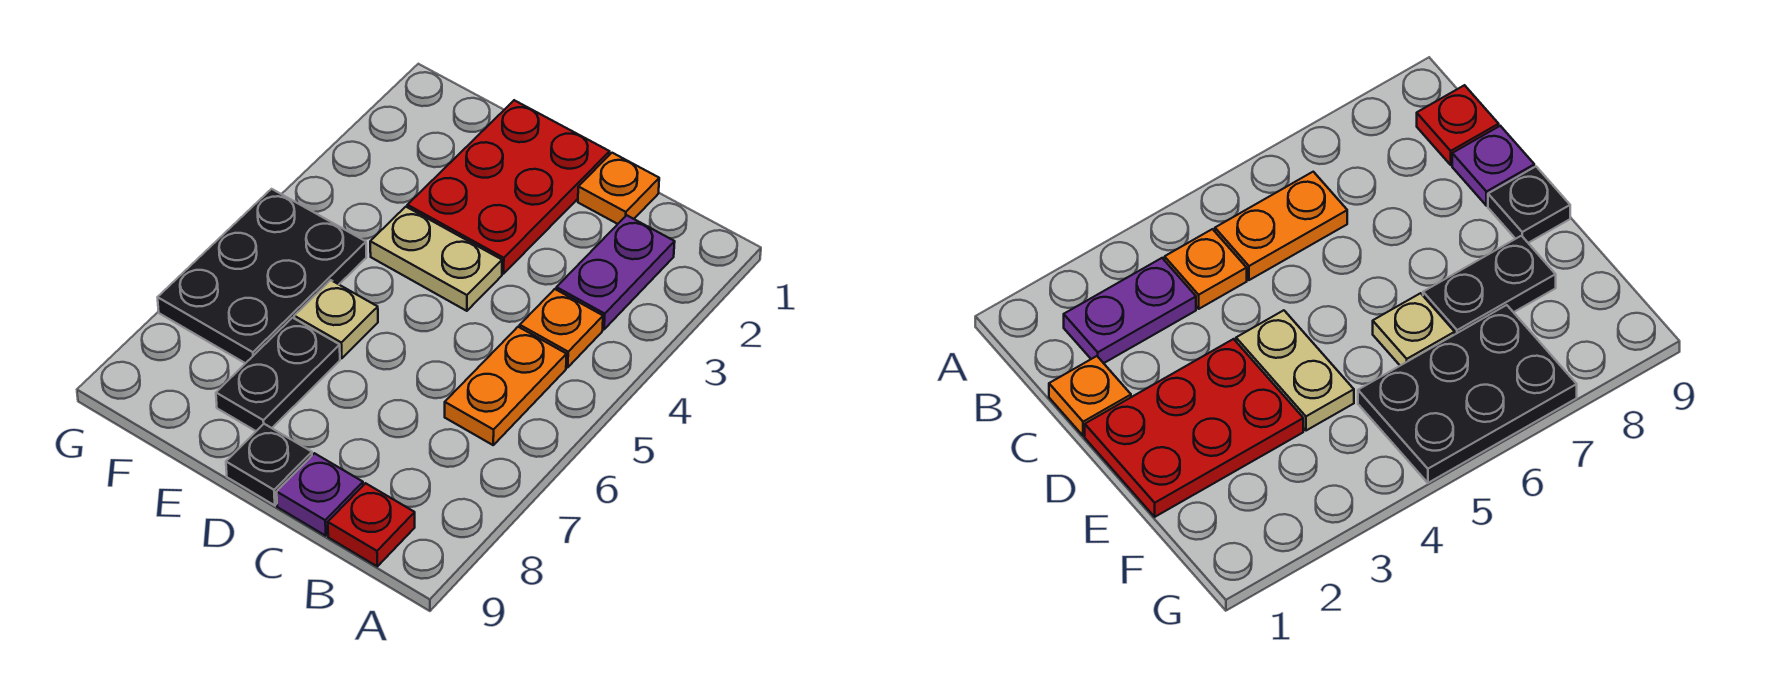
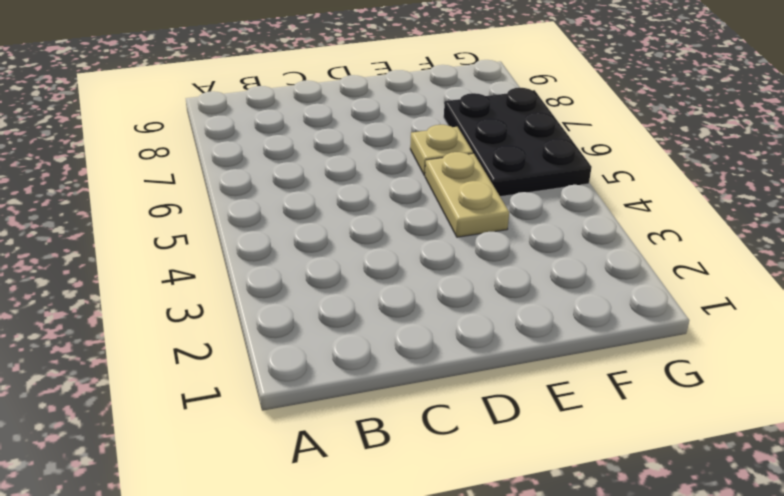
tan plate E4:E5 level 1 -> tan plate D4:E4 level 1
none -> purple plate B2:B3 level 1
none -> orange plate B4 level 1
none -> orange plate B5:B6 level 1

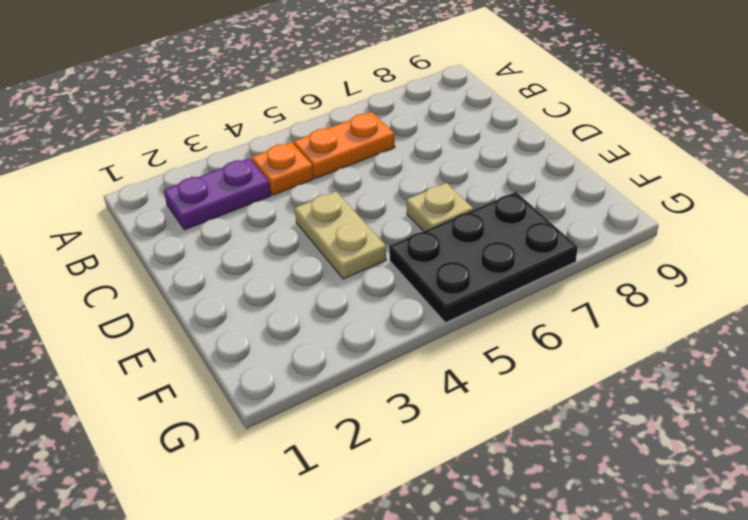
none -> red plate B9 level 1
none -> orange plate C1 level 1
none -> purple plate C9 level 1

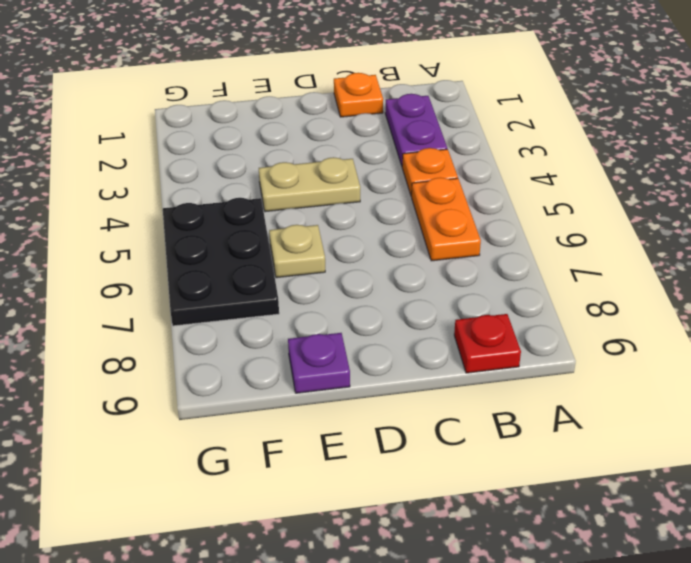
purple plate E9 level 1 -> purple plate C9 level 1
none -> red plate D1:E3 level 1
none -> black plate D9 level 1
none -> black plate E7:E8 level 1

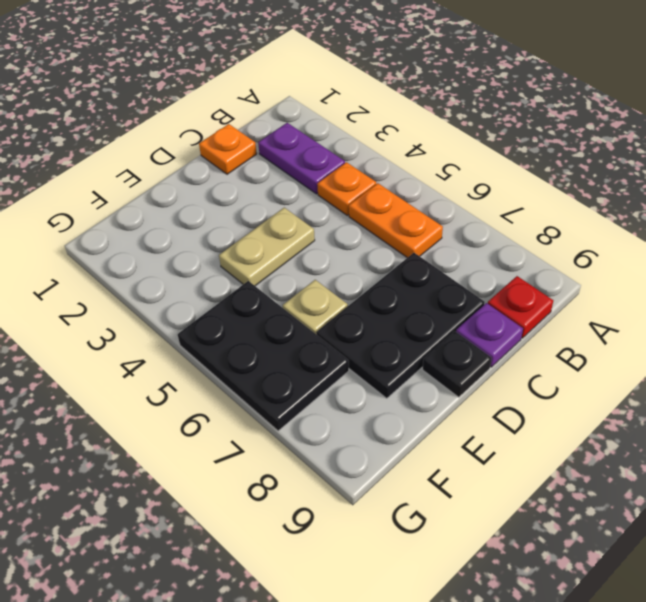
black plate C7:E8 level 1 -> black plate E7:E8 level 1
none -> red plate D1:E3 level 1

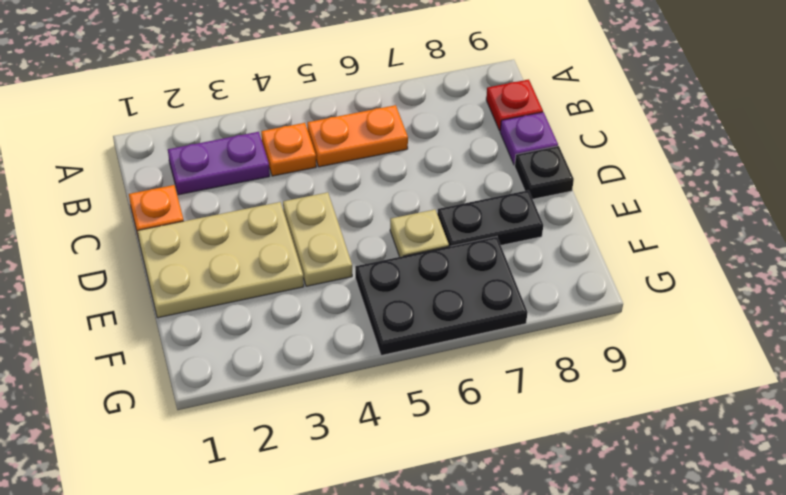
tan plate D1:E3 level 1 -> red plate D1:E3 level 1

